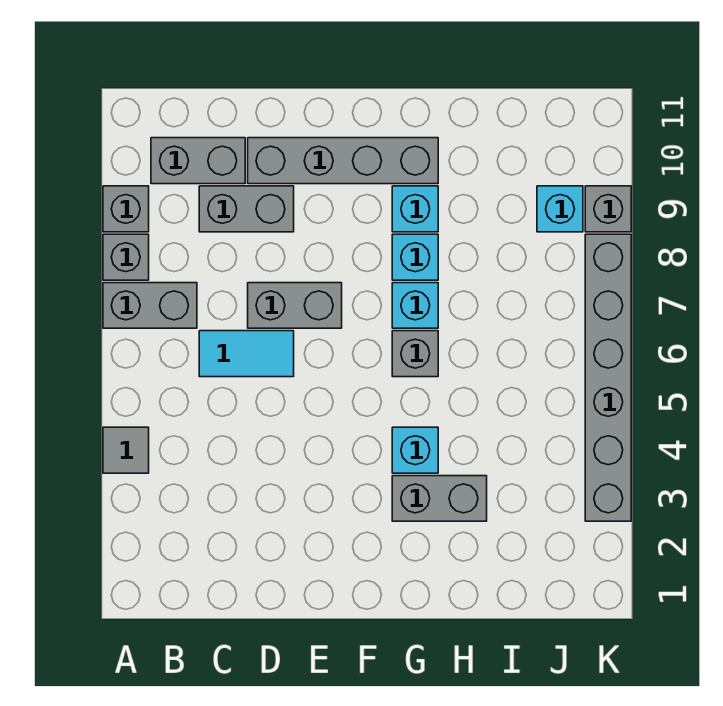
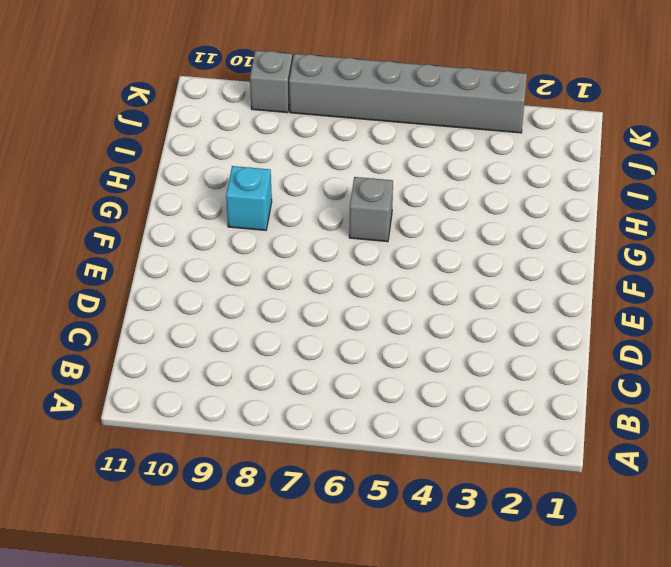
none -> grey tile A4 level 1
none -> grey brick A7:B7 level 1
none -> grey brick A8 level 1

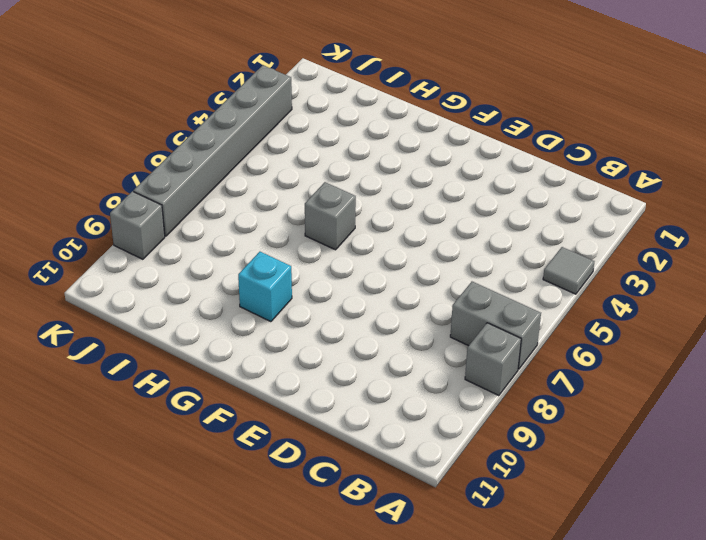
none -> grey brick A9 level 1
none -> grey brick B10:C10 level 1
none -> cyan tile C6:D6 level 1

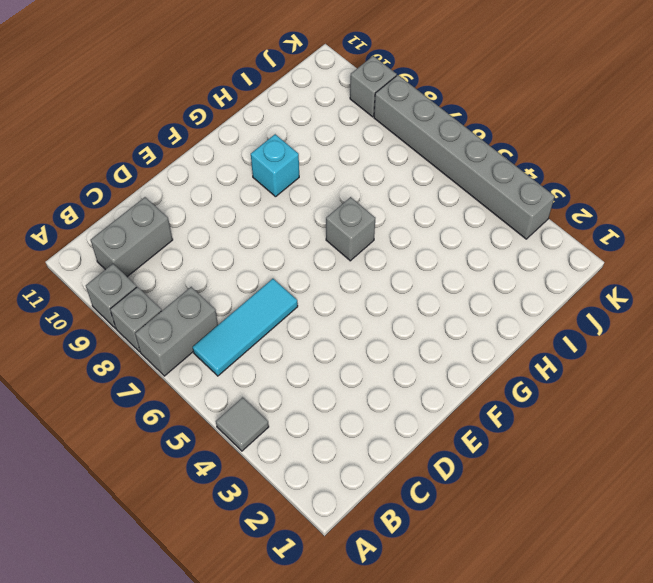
cyan tile B6:D6 level 1 -> cyan tile C6:D6 level 1
none -> grey brick C9:D9 level 1
none -> grey brick D7:E7 level 1
none -> grey brick D10:G10 level 1

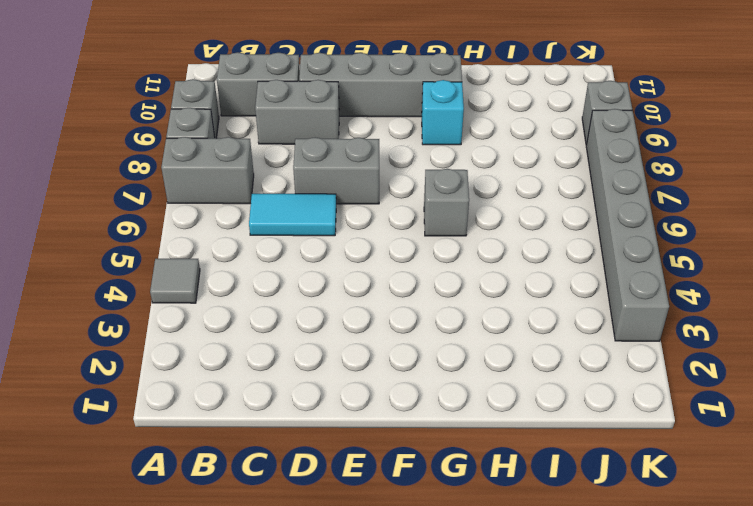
none -> grey brick G3:H3 level 1
none -> cyan brick G4 level 1
none -> cyan brick G7 level 1

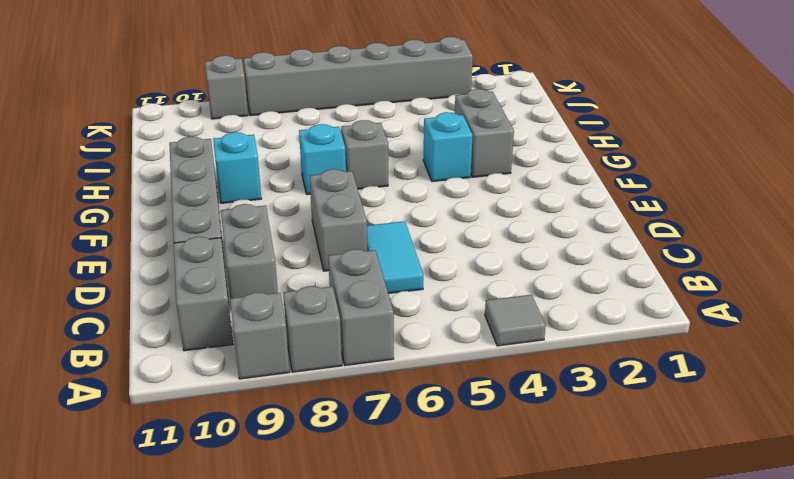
none -> cyan brick G8 level 1
none -> cyan brick J9 level 1

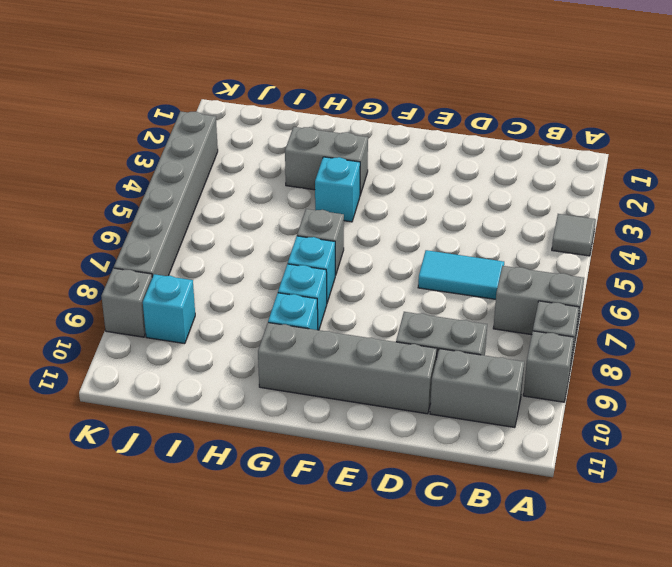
none -> grey brick D7:E7 level 1

